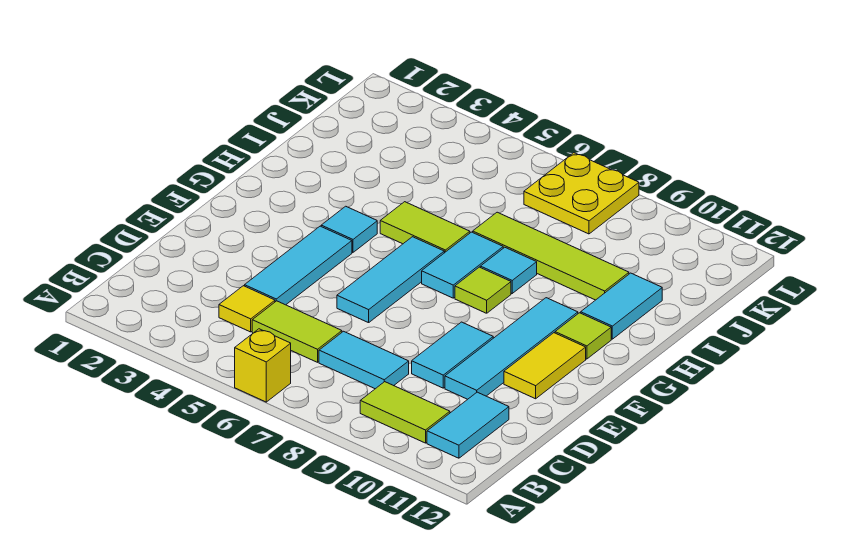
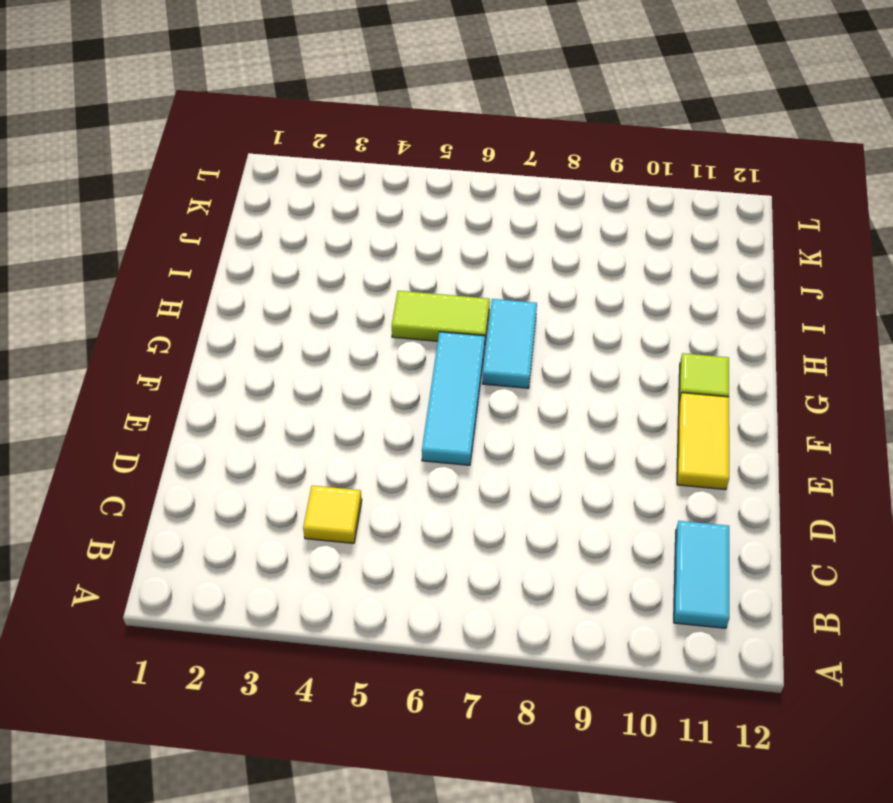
none -> yellow brick A6 level 1
none -> lime tile B9:B10 level 1
none -> lime tile C5:C6 level 1

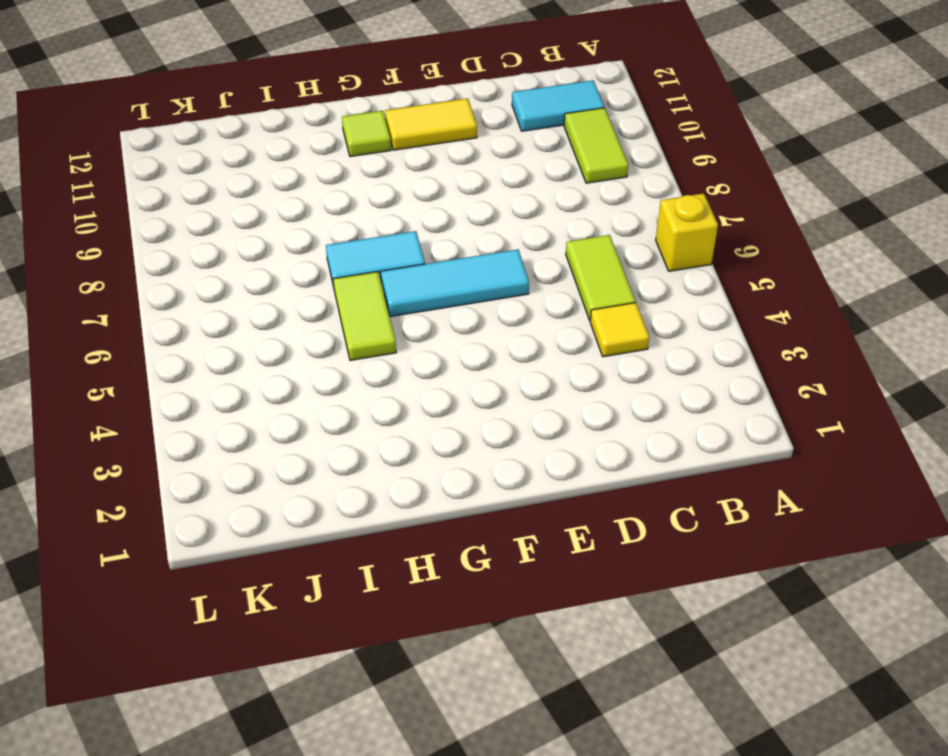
none -> cyan tile C7:C8 level 1
none -> cyan tile D4:F4 level 1
none -> cyan tile D9:E9 level 1

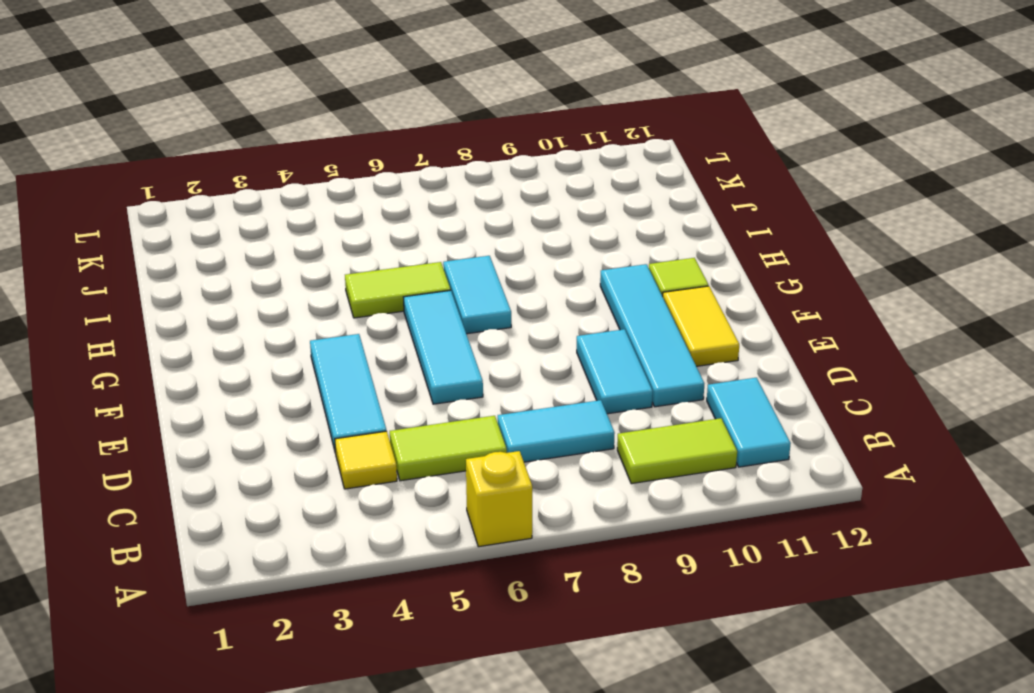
none -> cyan tile G4 level 1
none -> lime tile G8 level 1
none -> cyan tile H8 level 1

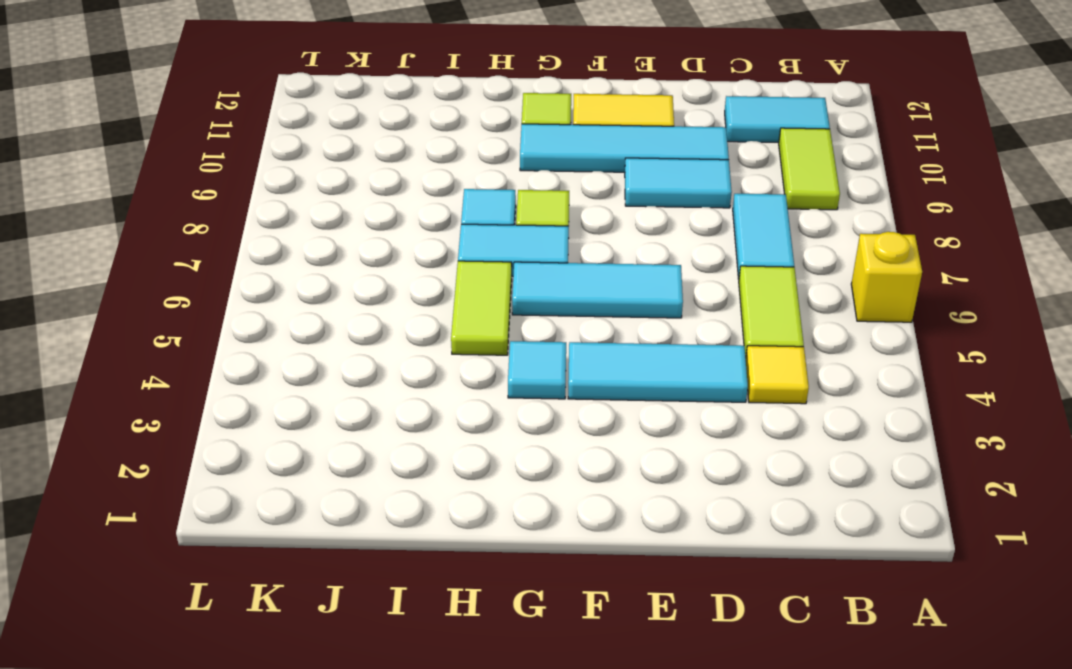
none -> cyan tile H11:I11 level 1
none -> lime tile I7:I10 level 1
none -> yellow plate K7:L8 level 1

